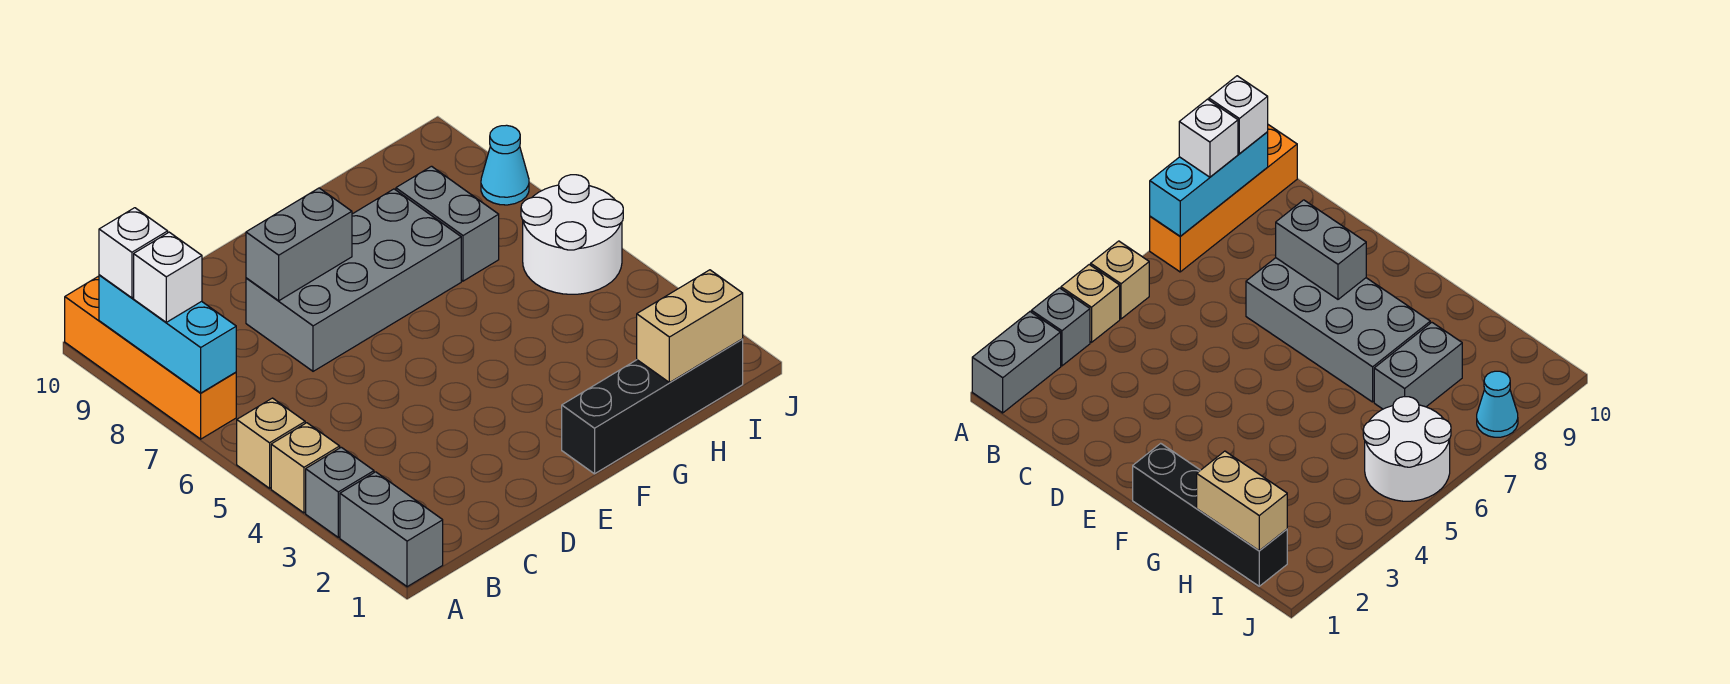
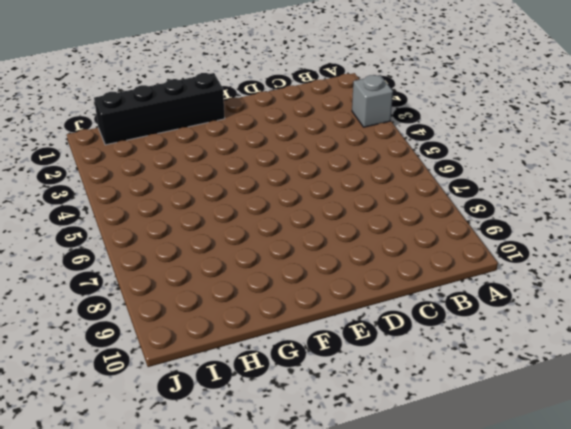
none -> grey brick A1:A2 level 1
none -> tan brick A4 level 1
none -> tan brick A5 level 1

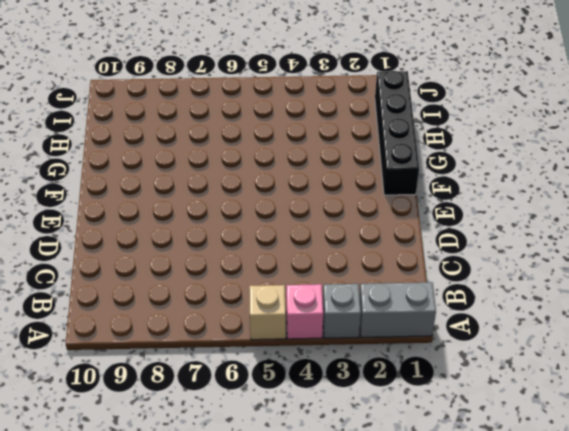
pink brick A4 level 1 -> tan brick A4 level 1
none -> orange brick A7:A10 level 1
none -> grey brick D7:G8 level 1
none -> grey brick H7:H8 level 1

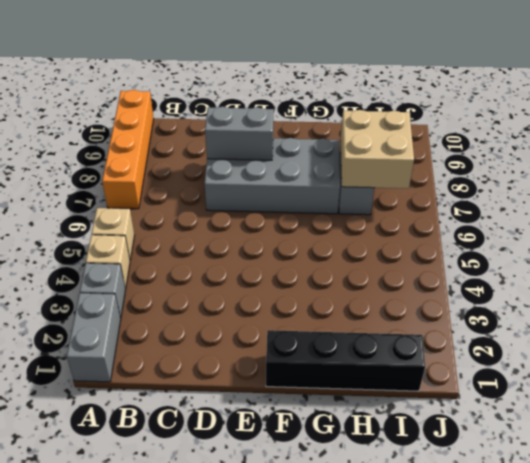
tan brick H7:I8 level 2 -> none
none -> white round brick I5:J6 level 1
none -> cyan cone J8 level 1
none -> cyan brick A7:A9 level 2

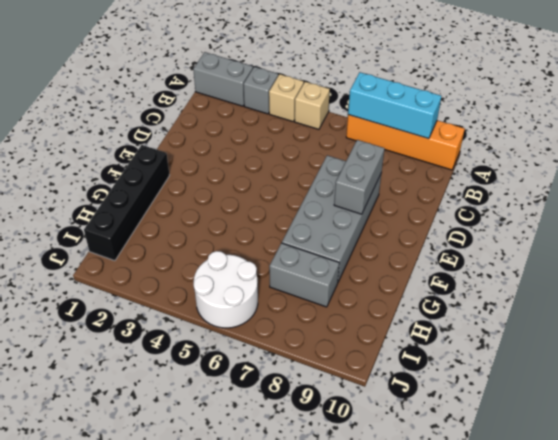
none -> cyan cone J8 level 1
none -> tan brick H1:I1 level 2
none -> white brick A8 level 3

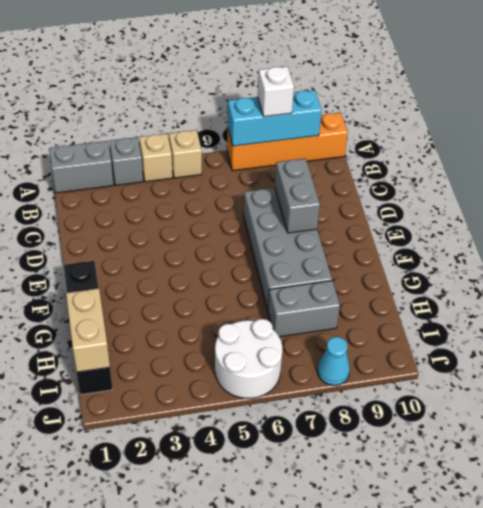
none -> white brick A9 level 3

